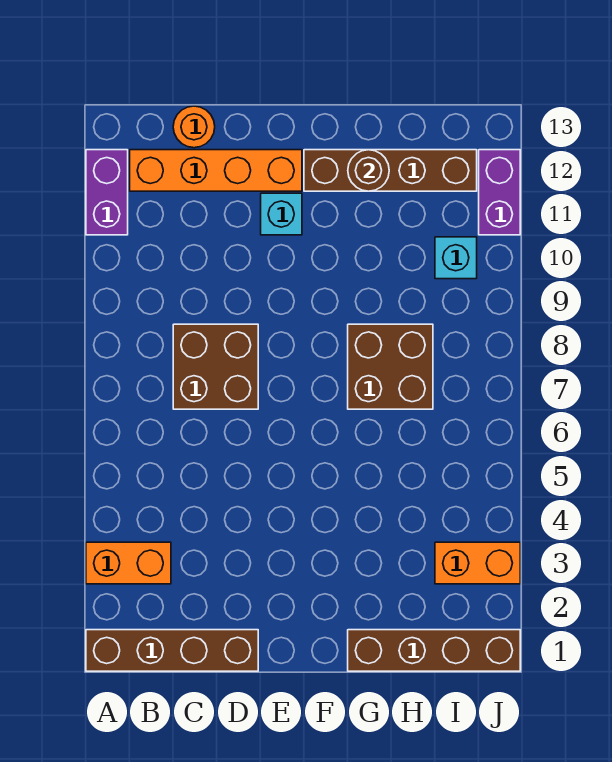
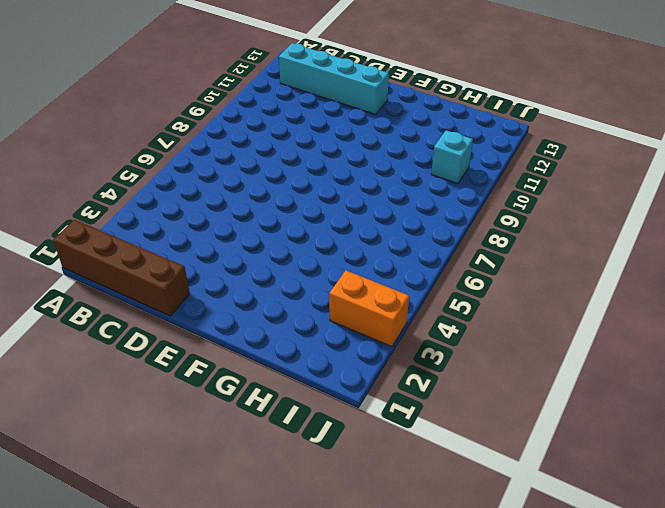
cyan brick B12:E12 level 1 -> orange brick B12:E12 level 1
none -> orange brick A3:B3 level 1
none -> purple brick A11:A12 level 1
none -> brown brick C7:D8 level 1

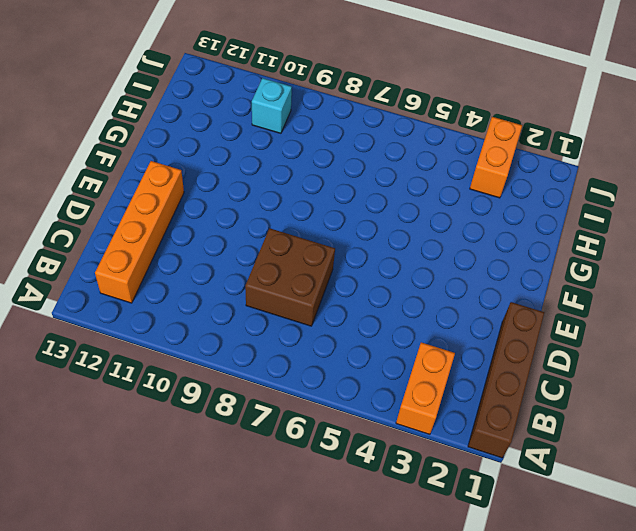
none -> purple brick A11:A12 level 1
none -> orange round brick C13 level 1
none -> cyan brick E11 level 1

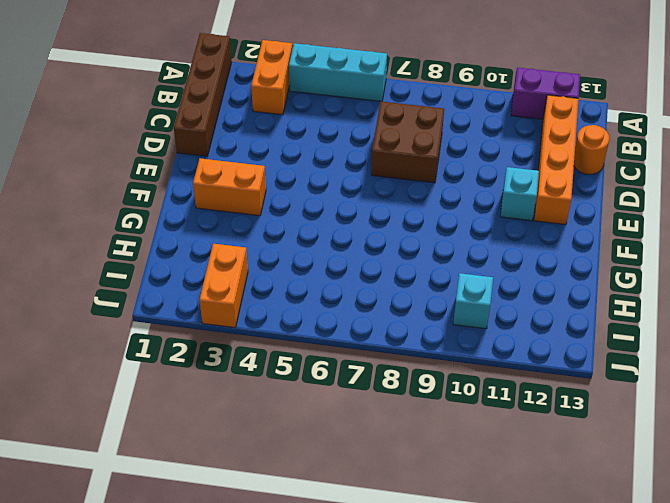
cyan brick A4:A6 level 1 -> none
orange brick F2:F3 level 1 -> none
none -> brown brick F12:I12 level 1
none -> brown brick G1:J1 level 1
none -> brown brick G7:H8 level 1

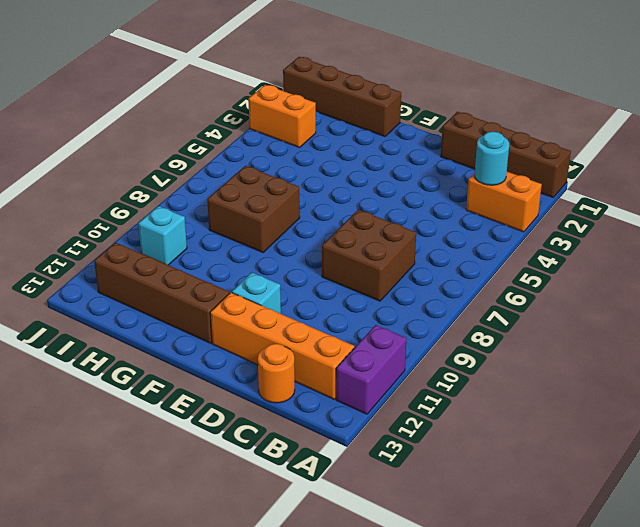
cyan round brick B3 level 2 -> none
none -> purple brick J11:J12 level 1
none -> brown round brick G12 level 2

